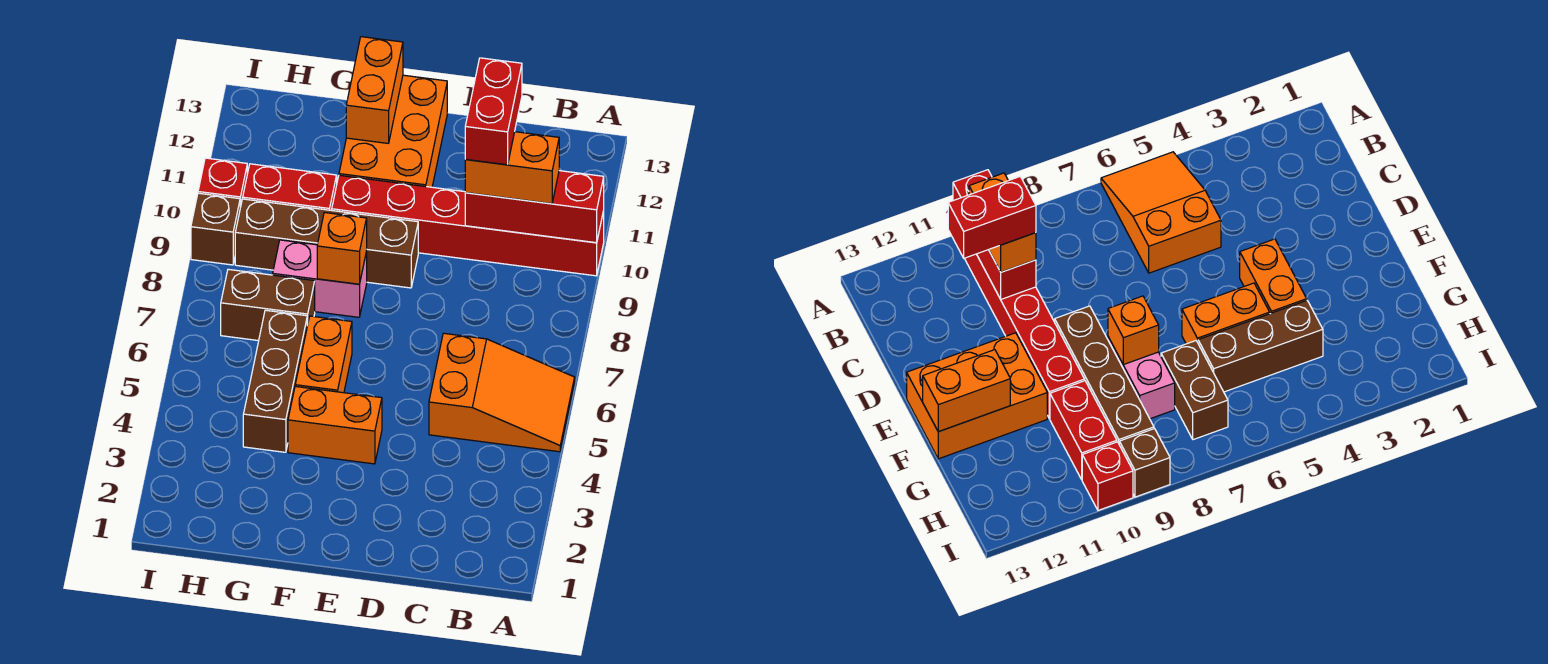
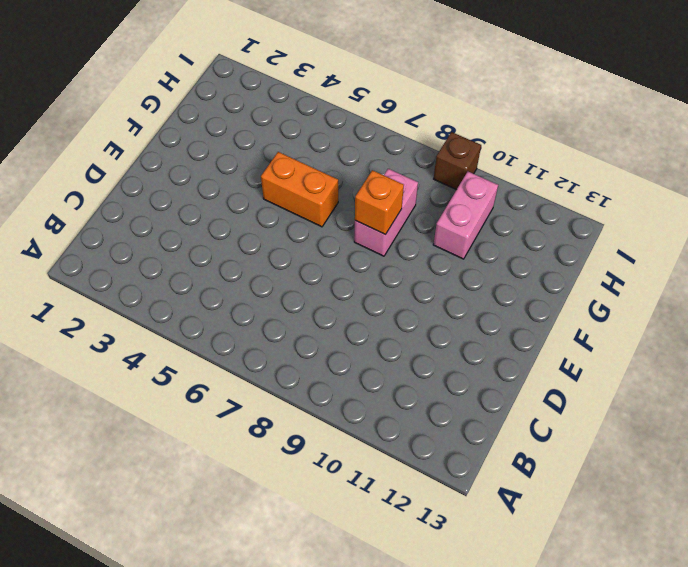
pink brick G10:H10 level 1 -> red brick G10:H10 level 1
none -> orange slope A5:C6 level 1 top C
none -> red brick A10:F10 level 1
none -> orange brick E4:F4 level 1

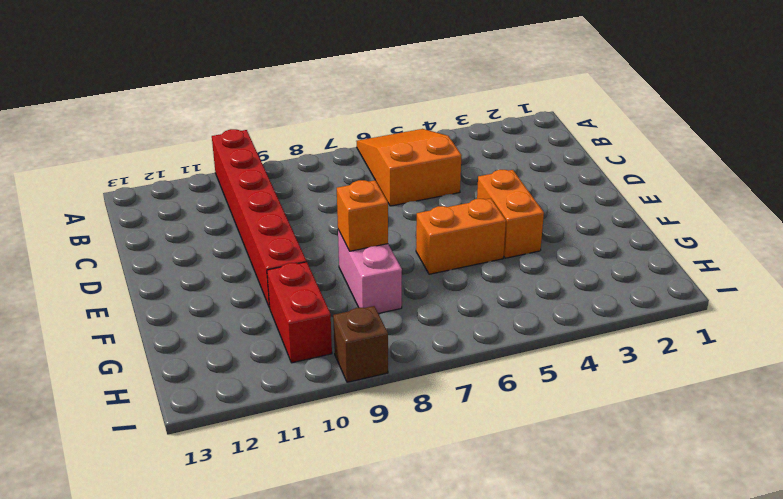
none -> brown brick E9:H9 level 1
none -> orange brick E11:F13 level 1
none -> brown brick G4:G6 level 1

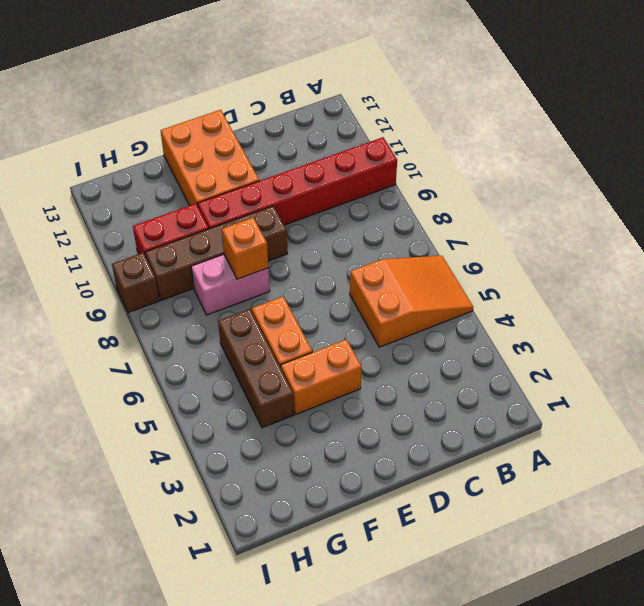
none -> brown brick G7:H7 level 1
none -> red brick I10 level 1
none -> red brick A10:C10 level 2

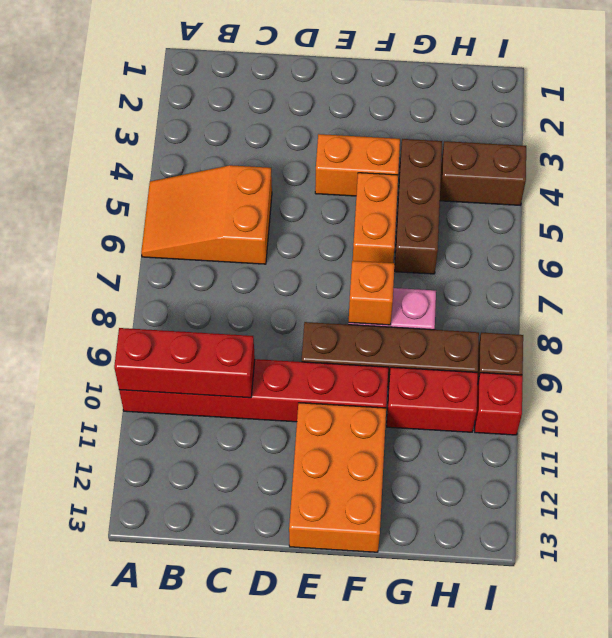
brown brick H4:I4 level 1 -> brown brick G7:H7 level 1
none -> orange brick F12:F13 level 2
none -> orange brick B10:C10 level 3
none -> red brick C10:C11 level 4

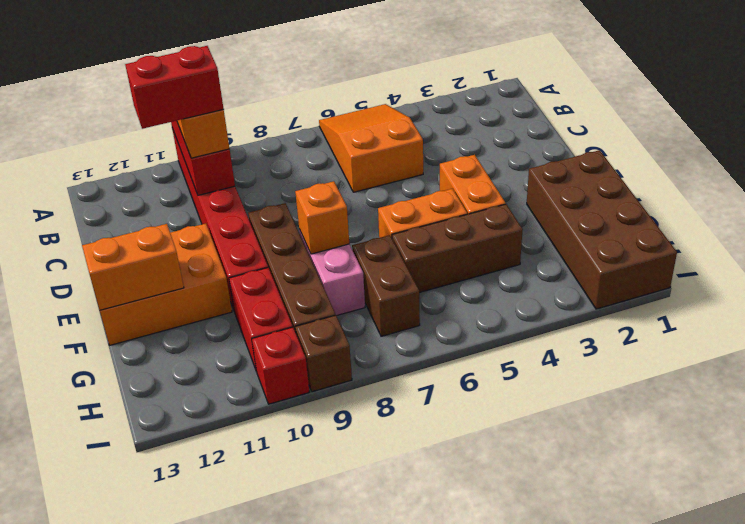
brown brick F1:I2 level 1 -> none

